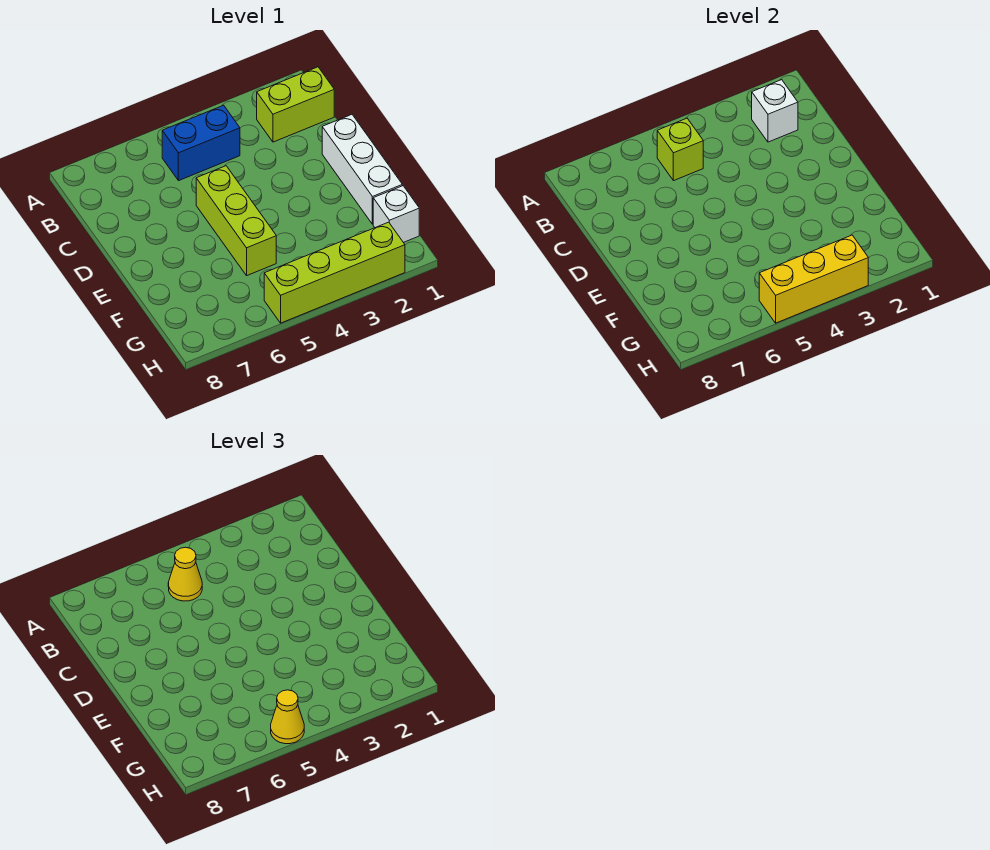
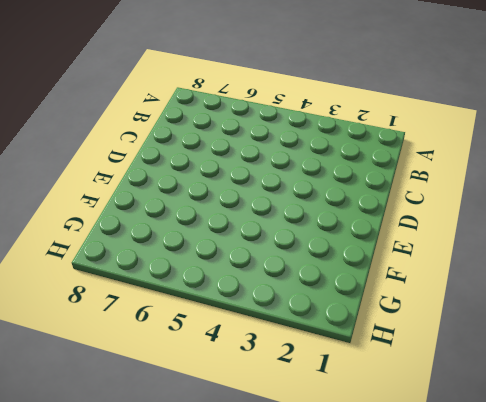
none -> lime brick B1:B2 level 1
none -> blue brick B4:B5 level 1

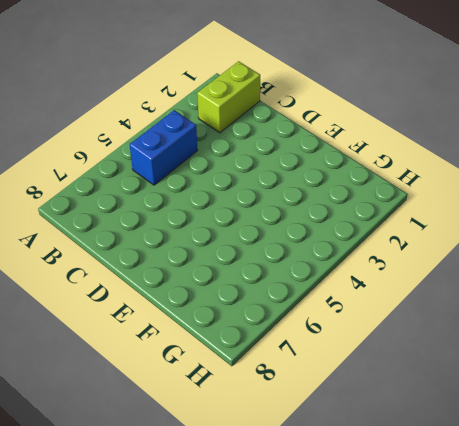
none -> white brick D1:F1 level 1
none -> lime brick D5:F5 level 1

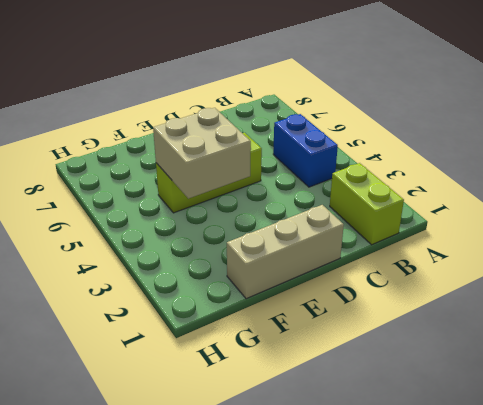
tan brick D1:F1 level 1 -> white brick D1:F1 level 1
tan brick E4:F5 level 2 -> none
none -> white brick G1 level 1
none -> lime brick H2:H5 level 1

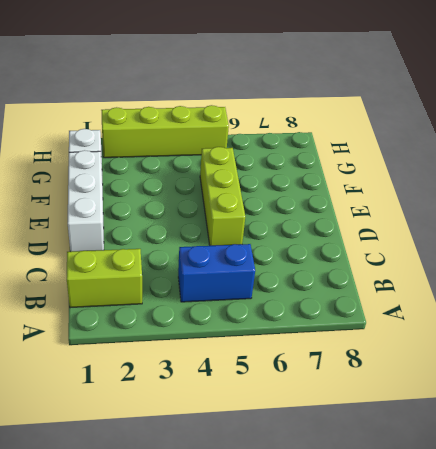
none -> white brick B2 level 2
none -> lime brick B5 level 2

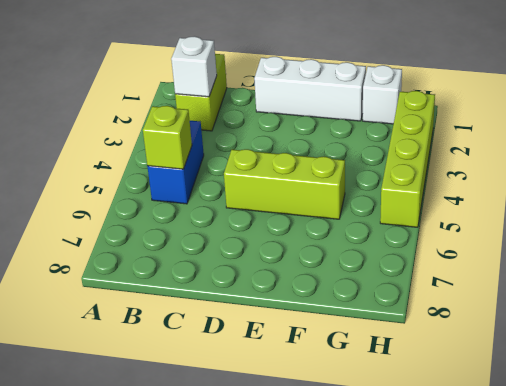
none -> yellow brick H3:H5 level 2
none -> yellow cone B5 level 3

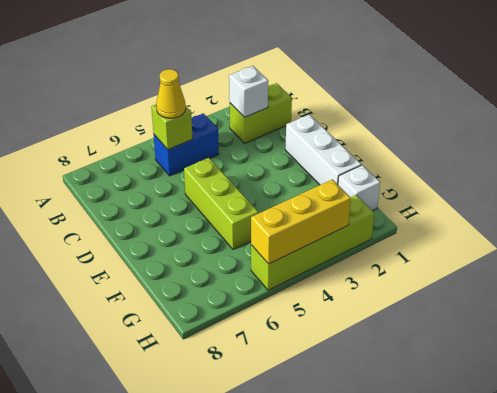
none -> yellow cone H5 level 3

